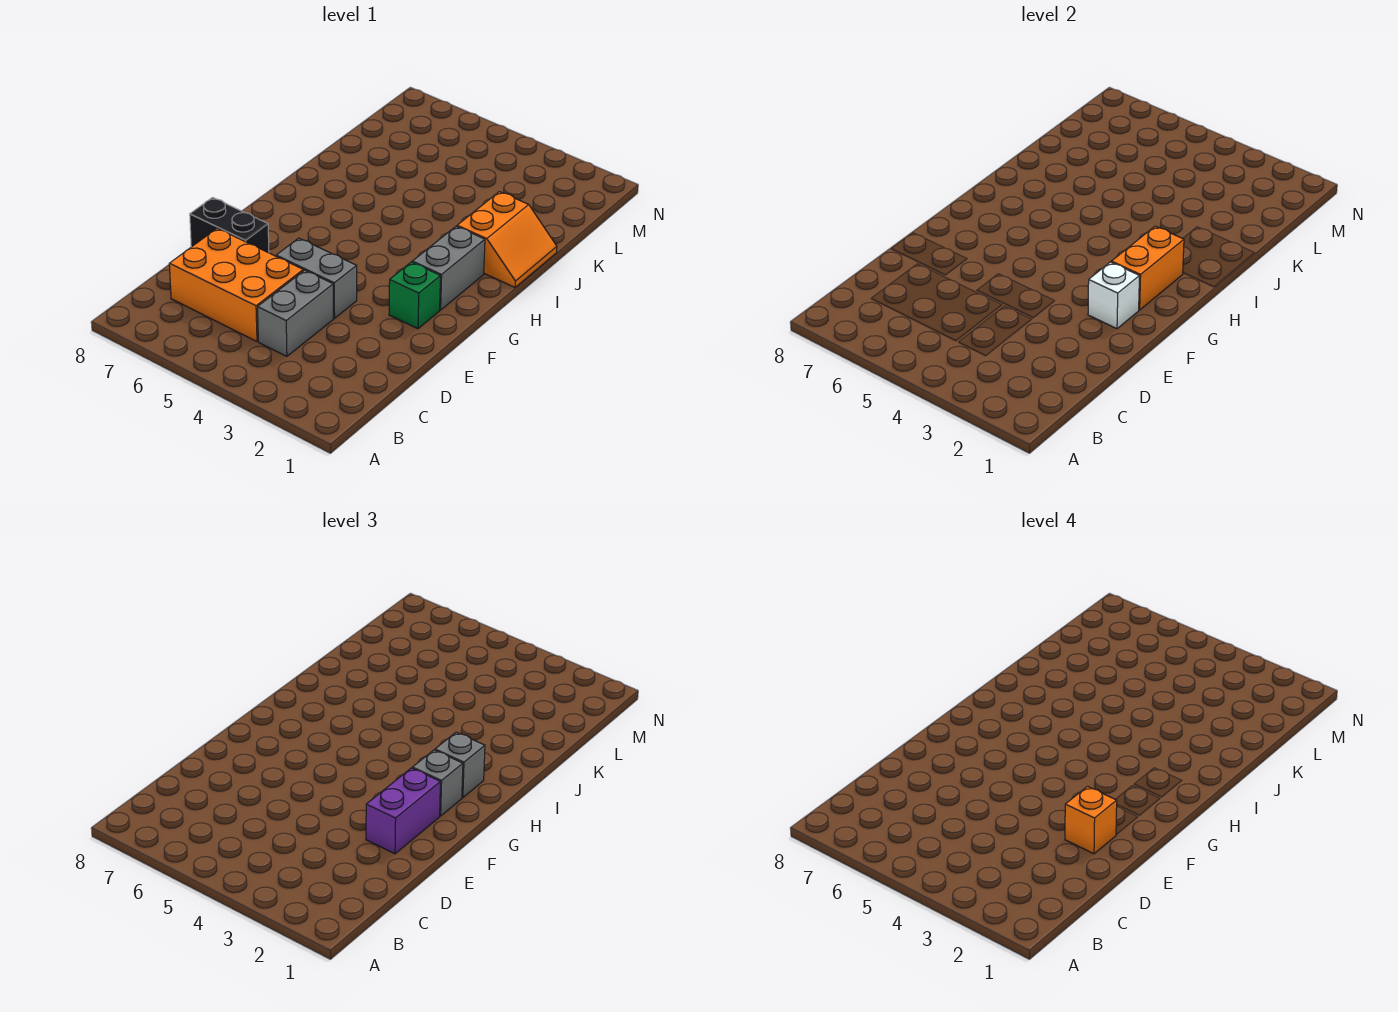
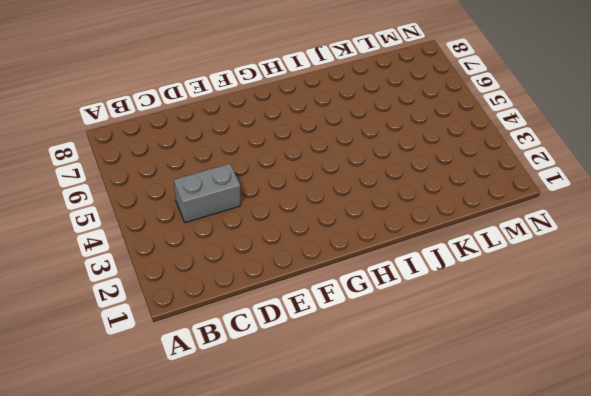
none -> orange brick C5:D7 level 1
none -> grey brick E4:E5 level 1
none -> black brick E7:E8 level 1

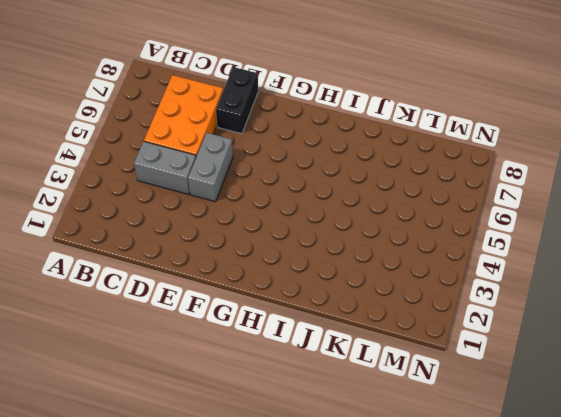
none -> green brick F2 level 1
none -> grey brick G2:H2 level 1
none -> orange slope I1:J2 level 1 top 2

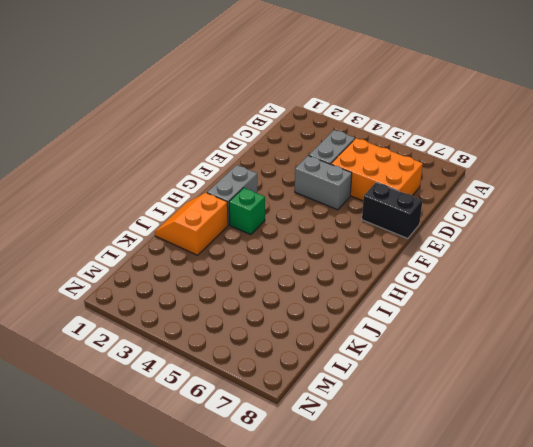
green brick H3 level 1 -> green brick F2 level 1
none -> white brick F2 level 2
none -> orange brick G2:H2 level 2
none -> purple brick E2:F2 level 3

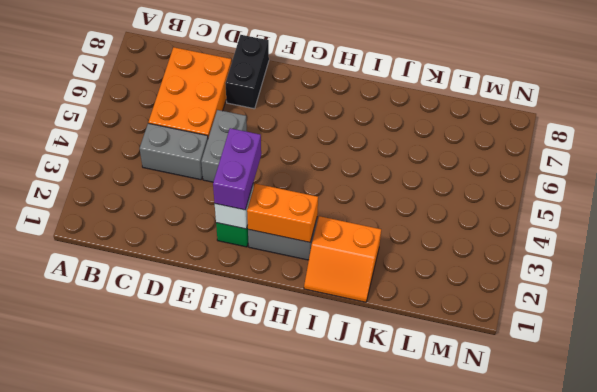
purple brick F2:F3 level 3 -> purple brick E2:F2 level 3
none -> grey brick G2 level 3
none -> grey brick H2 level 3
none -> orange brick E2 level 4

